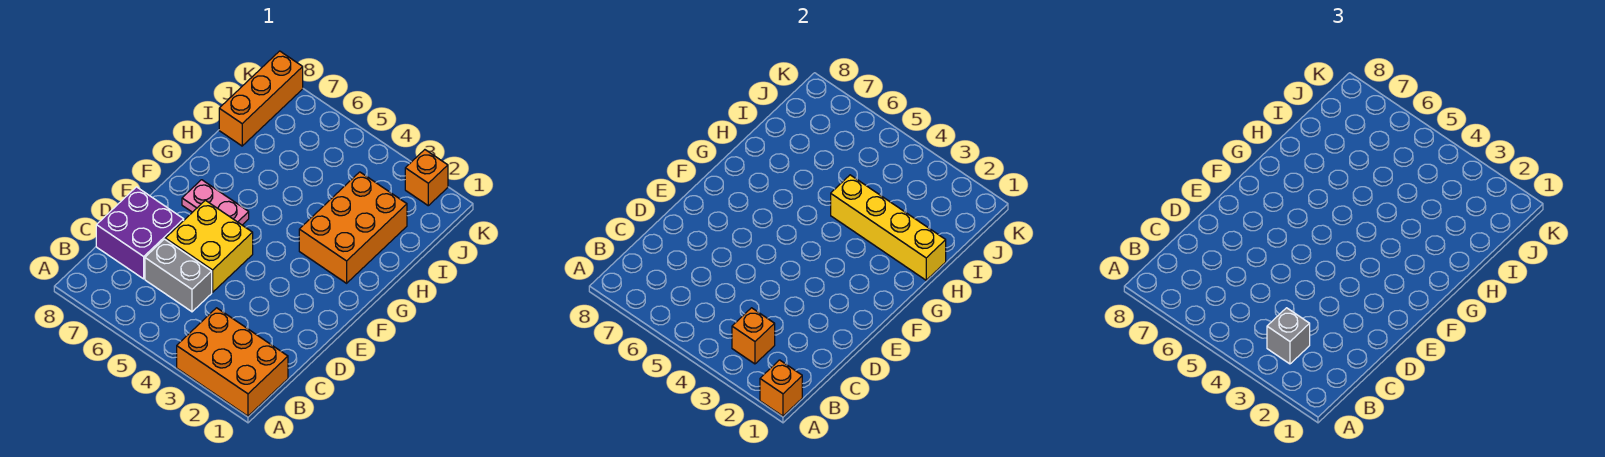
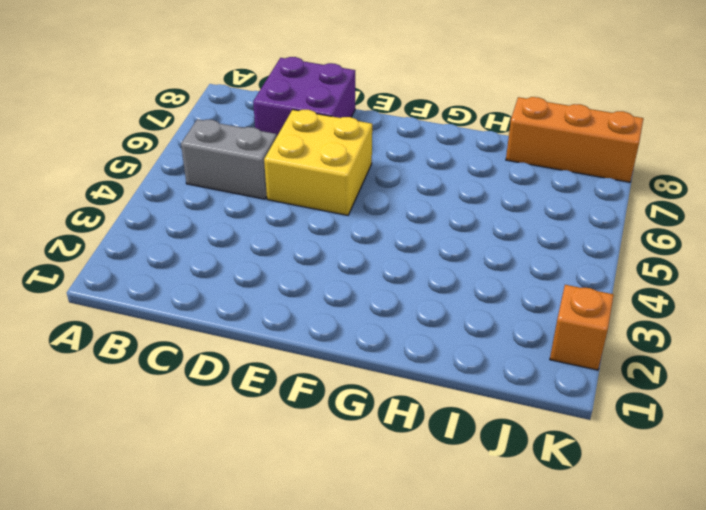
grey brick B5:C5 level 1 -> grey brick C5:C6 level 1
none -> orange brick A1:B3 level 1
none -> pink plate F6:F7 level 1
none -> orange brick G2:I3 level 1

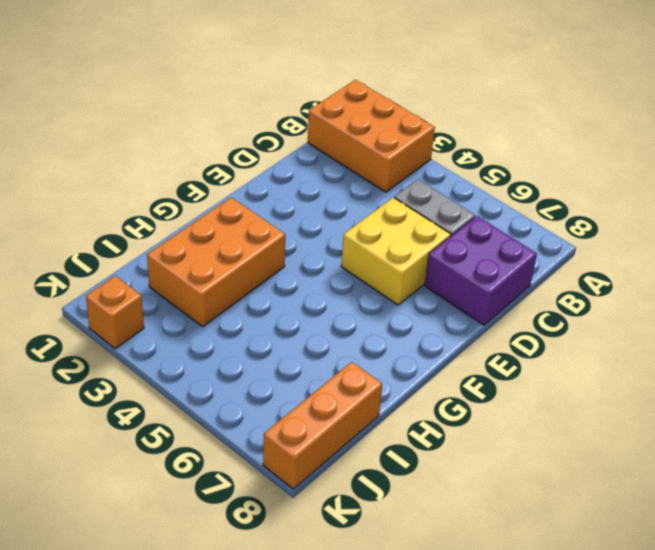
none -> pink plate F6:F7 level 1
none -> orange brick A1 level 2
none -> orange brick B3 level 2

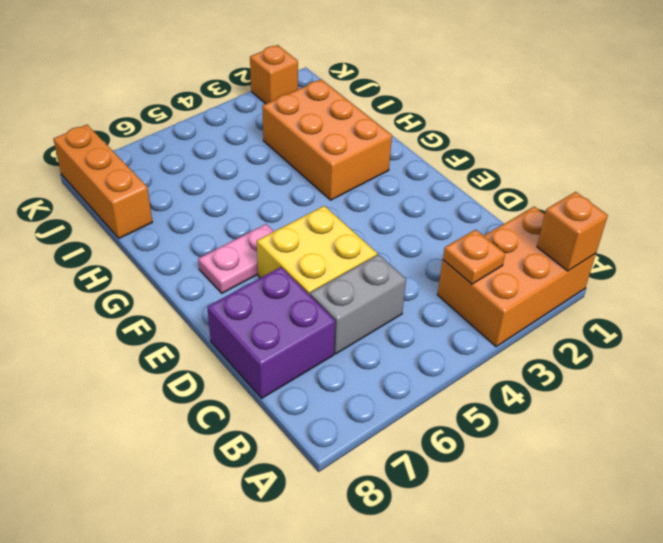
orange plate B3 level 2 -> orange brick B3 level 2
none -> yellow brick H1:H4 level 2
none -> grey brick B3 level 3

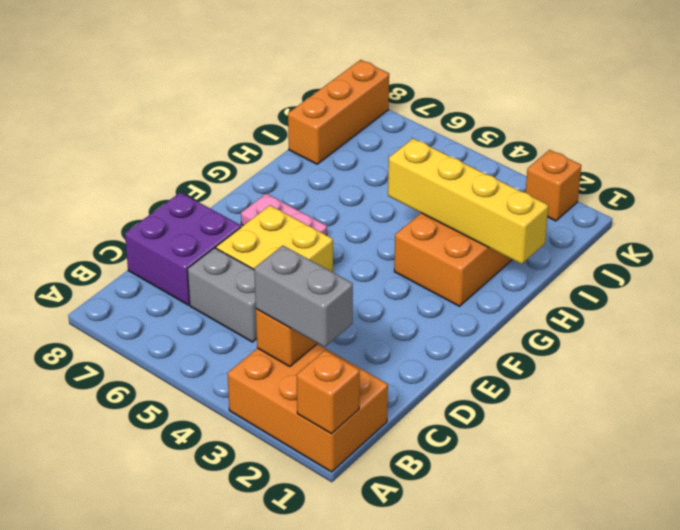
grey brick B2:B3 level 3 -> grey brick B3 level 3

